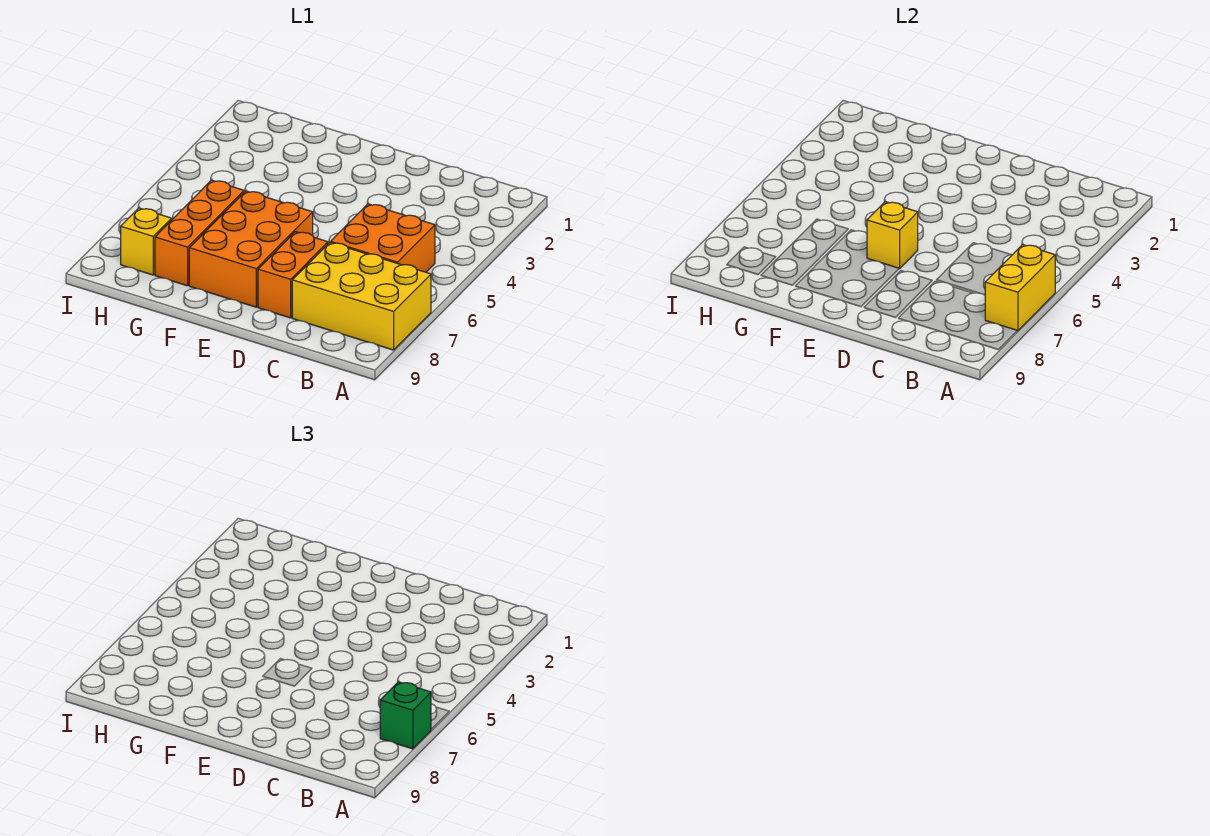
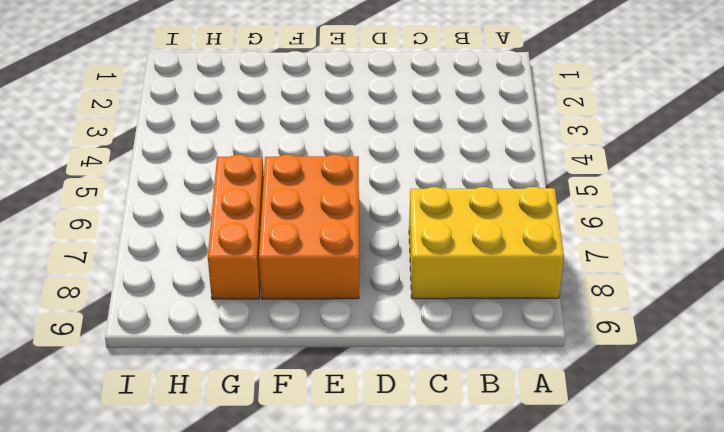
none -> orange brick B5:C6 level 1
none -> orange brick D7:D8 level 1

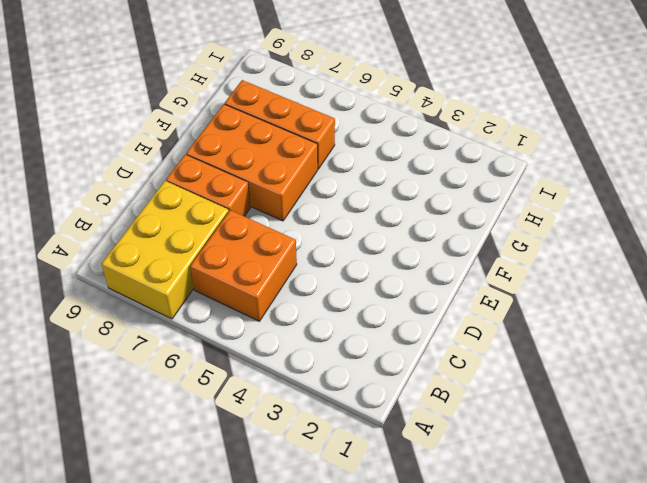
none -> yellow brick H8 level 1
none -> yellow brick A6:A7 level 2

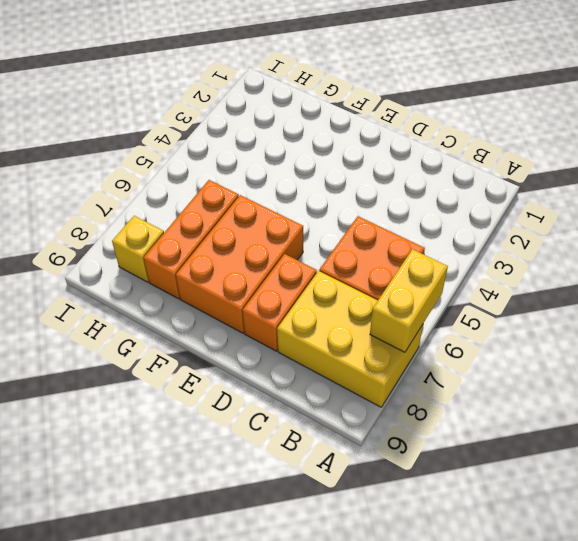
none -> yellow brick E6 level 2
none -> green brick A7 level 3

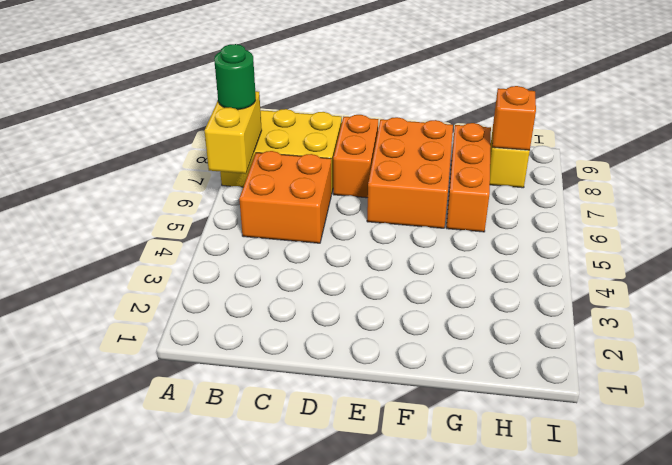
green round brick A7 level 3 -> green brick A7 level 3
orange brick H8 level 2 -> none
none -> yellow brick E6 level 2

